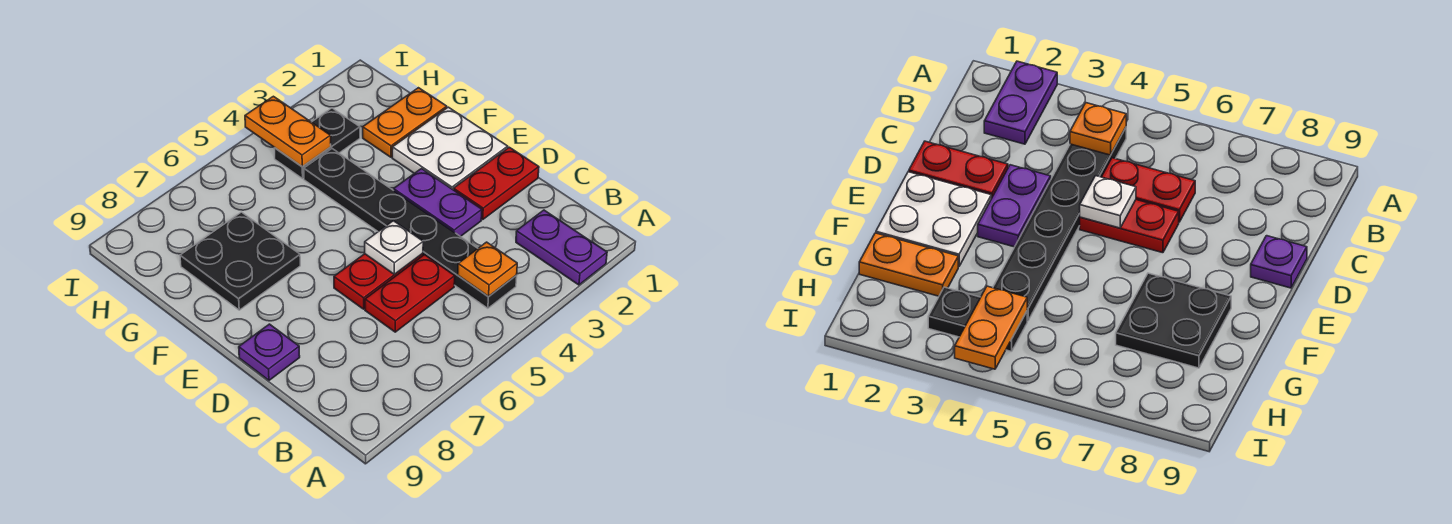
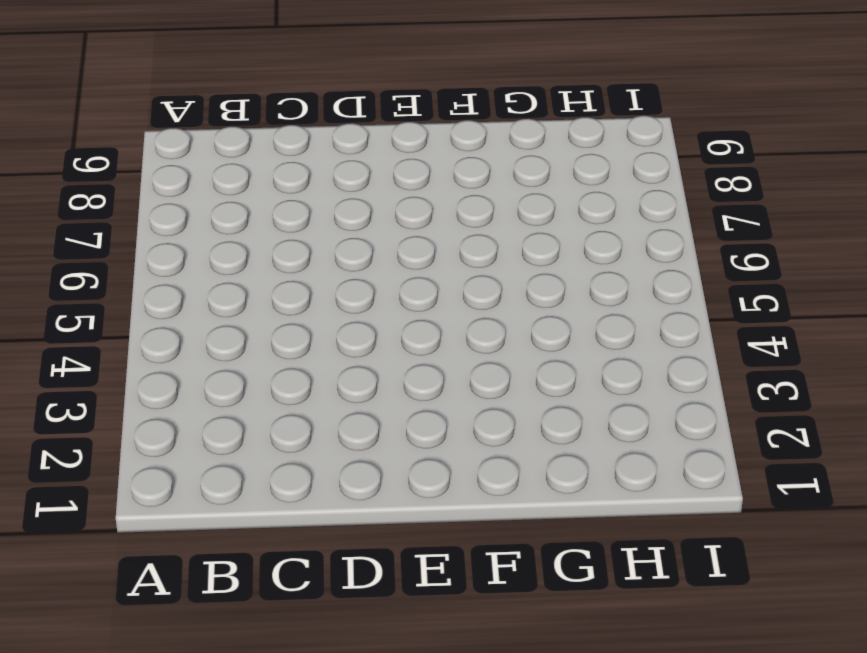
none -> purple plate A2:B2 level 1
none -> black plate B4:G4 level 1
none -> red plate C5:C6 level 1

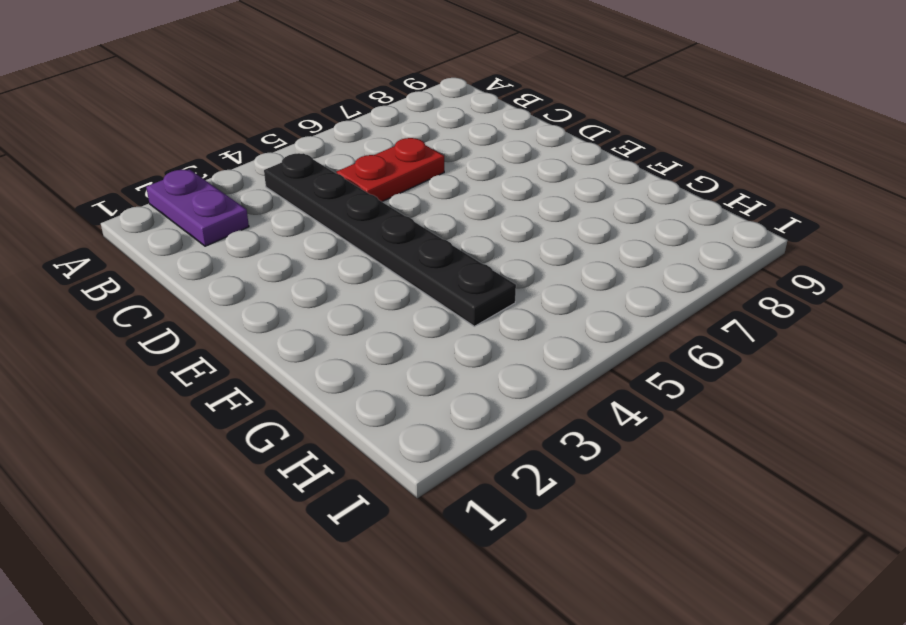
none -> red plate D1:D2 level 1
none -> purple plate D3:E3 level 1
none -> red plate D5:D6 level 1

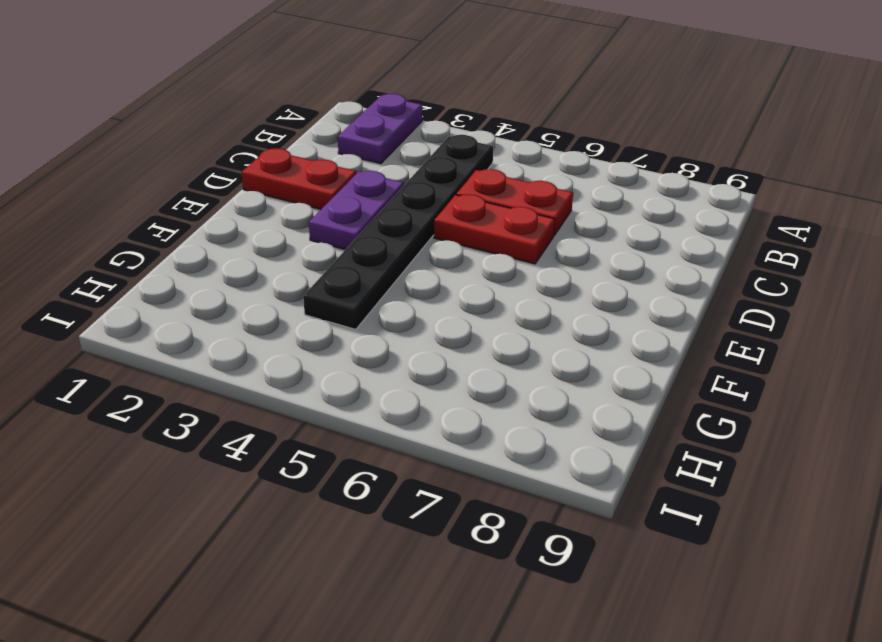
none -> purple plate D9 level 1
none -> white plate E1:F2 level 1
none -> black plate F7:G8 level 1

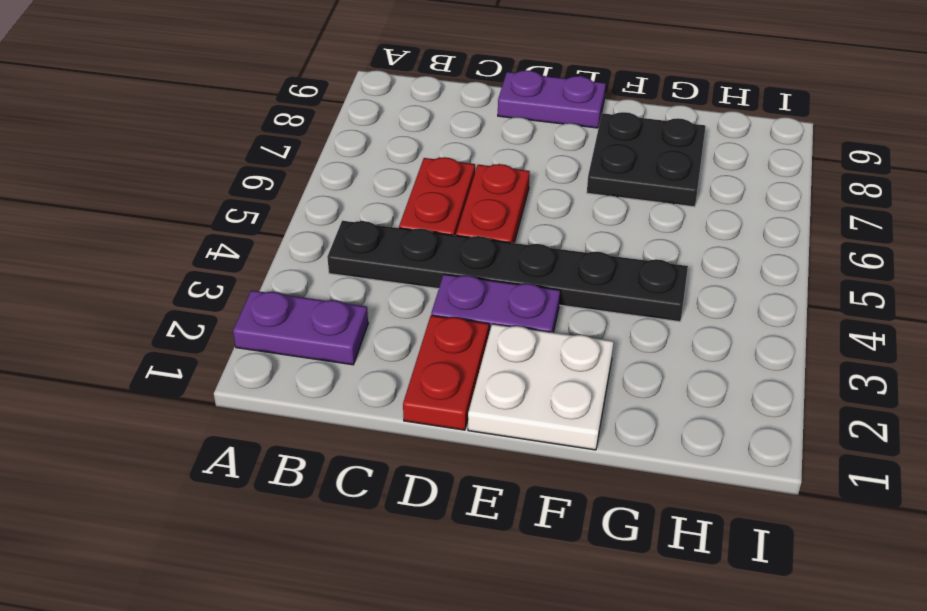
purple plate D9:E9 level 1 -> purple plate D9 level 1
none -> orange plate G1:G2 level 1
none -> black plate H3:H4 level 1
none -> orange plate B4 level 2

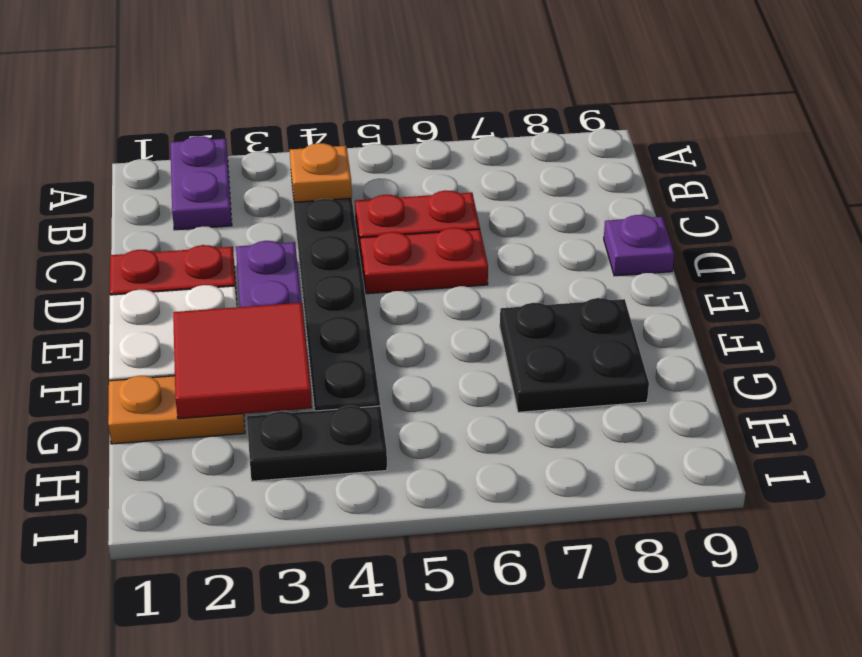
red tile F2:G3 level 2 -> none
none -> white plate D5 level 2
none -> orange plate H4:I4 level 2

